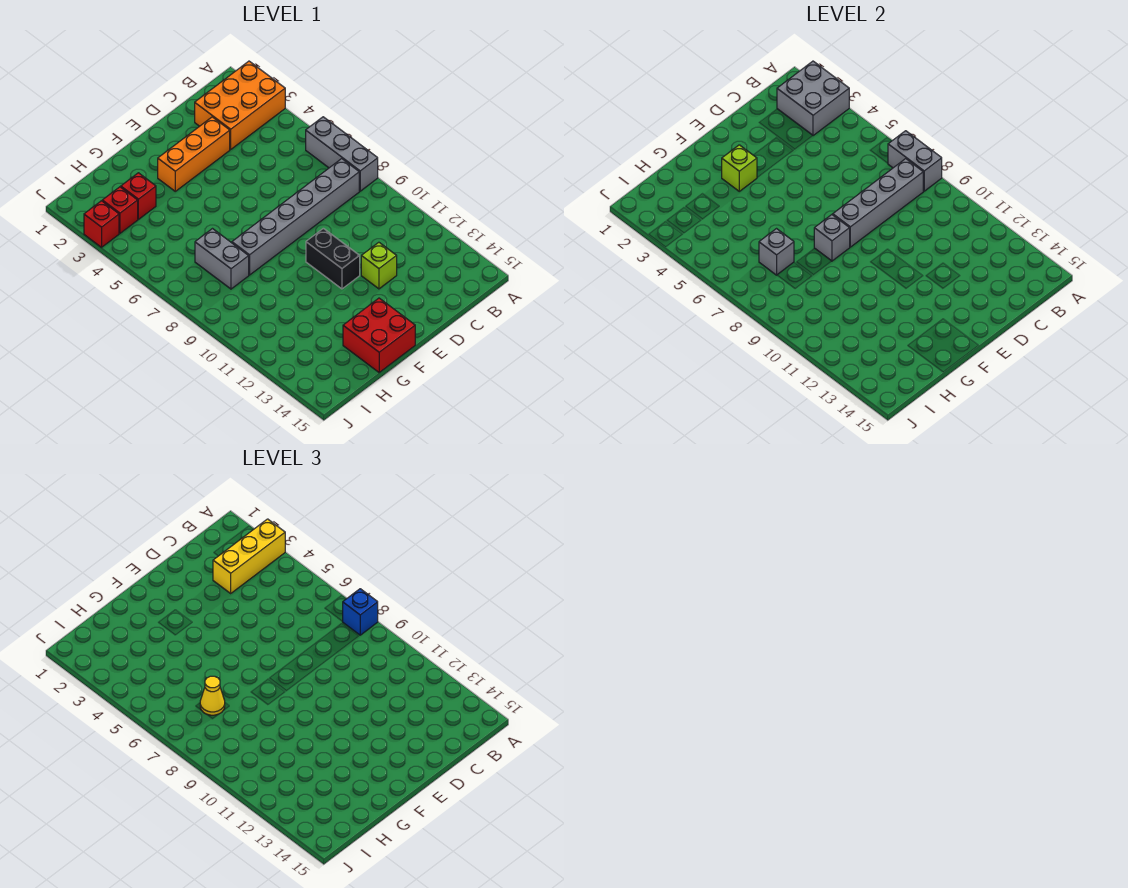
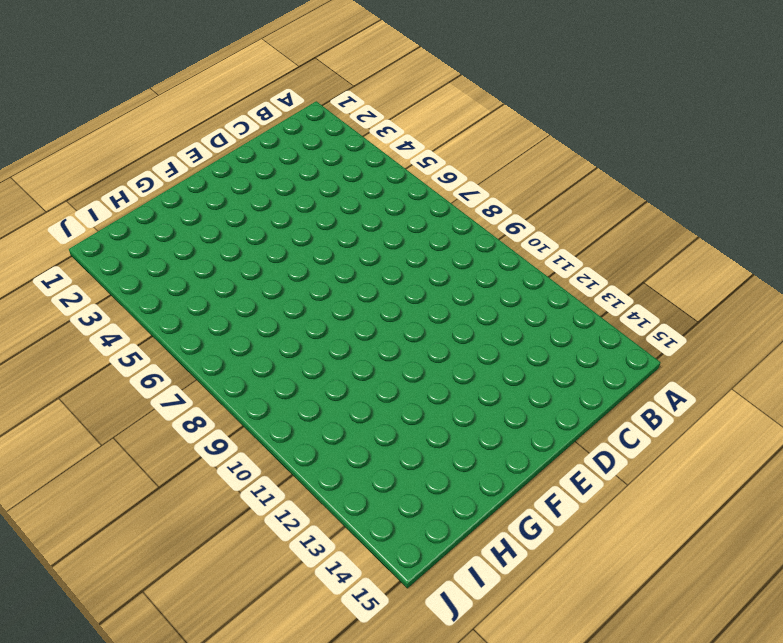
none -> orange brick A2:C3 level 1
none -> grey brick A6:A8 level 1
none -> grey brick B8:G8 level 1

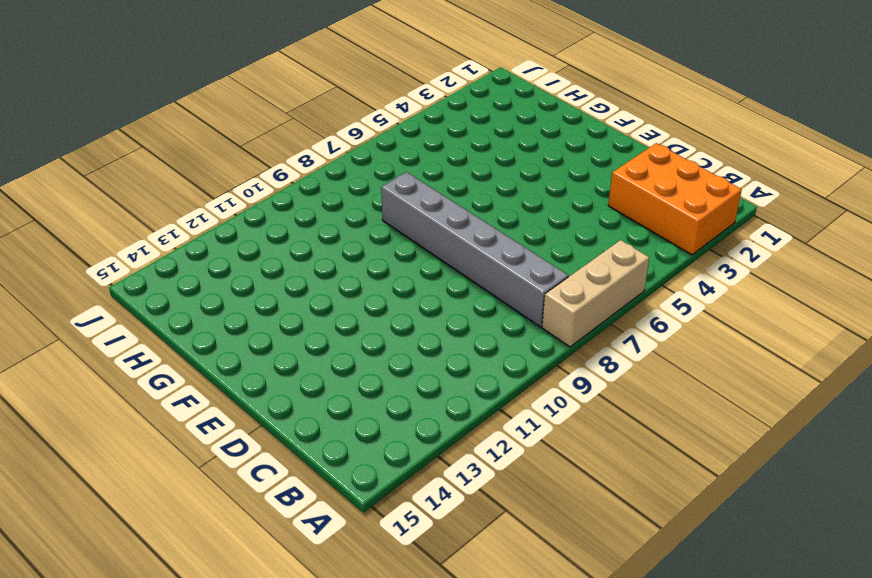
tan brick A6:A8 level 1 -> grey brick A6:A8 level 1
none -> orange brick D3:F3 level 1
none -> lime brick D12 level 1
none -> black brick E10:E11 level 1

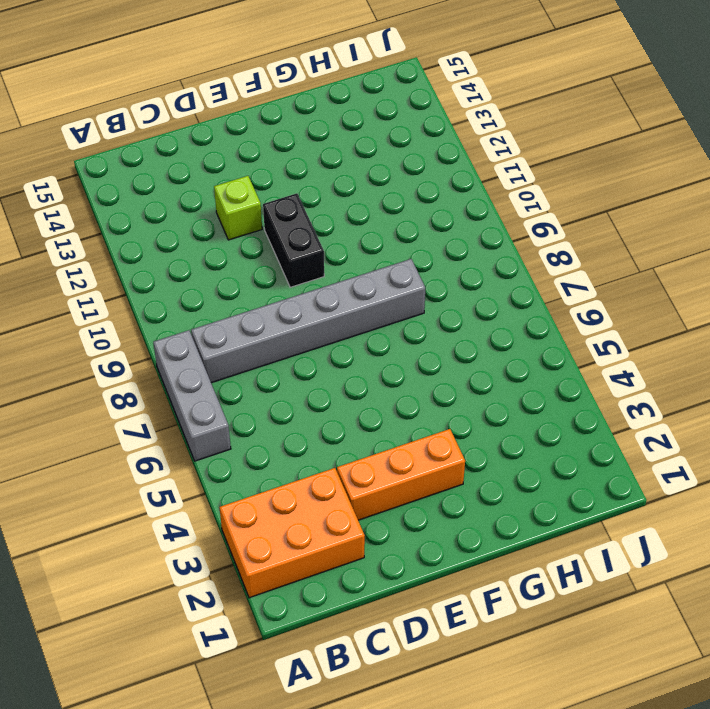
none -> red brick F14:G15 level 1
none -> red brick H3 level 1
none -> grey brick H7:H8 level 1

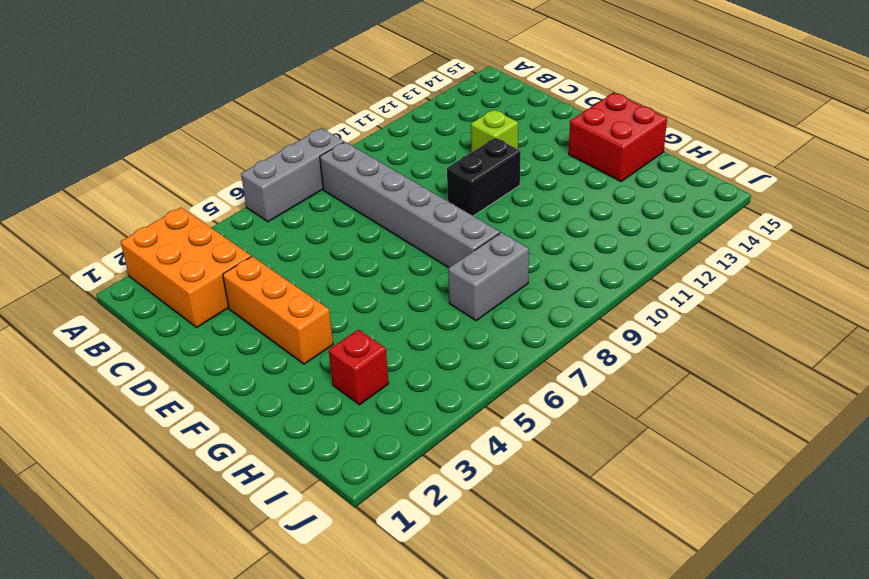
none -> red brick I3 level 1
none -> red brick J3 level 1
none -> grey brick A2:B3 level 2

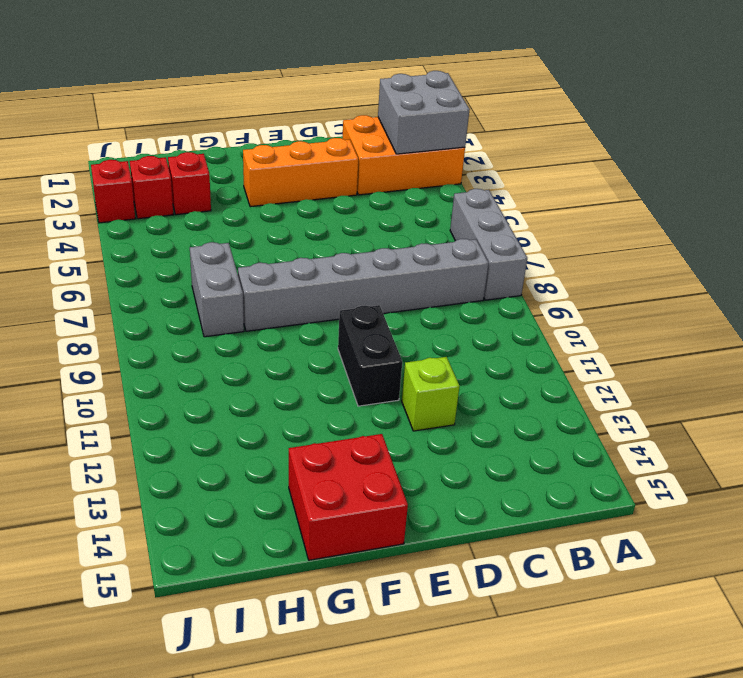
none -> grey brick A7:A8 level 2
none -> grey brick B8:E8 level 2
none -> lime brick F3 level 2

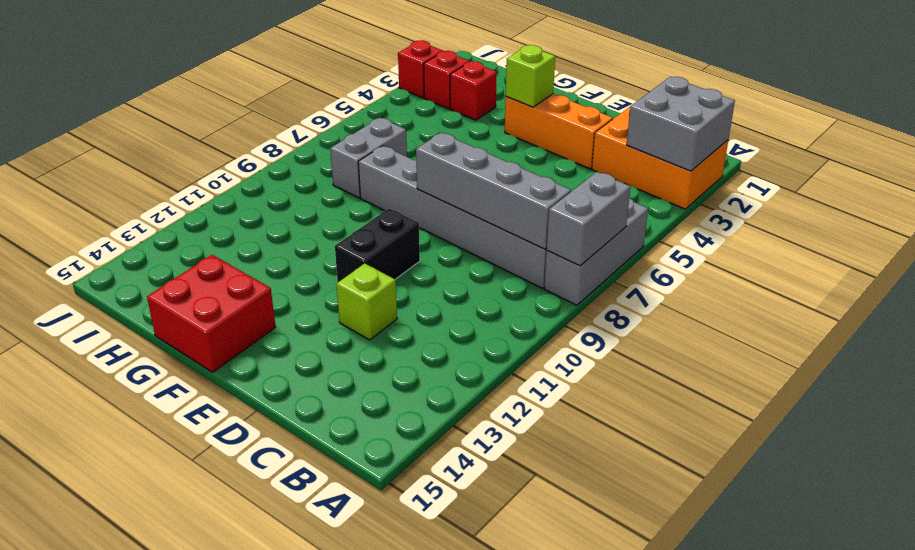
none -> grey brick F8 level 2
none -> grey brick H7 level 2
none -> yellow brick A3:C3 level 3

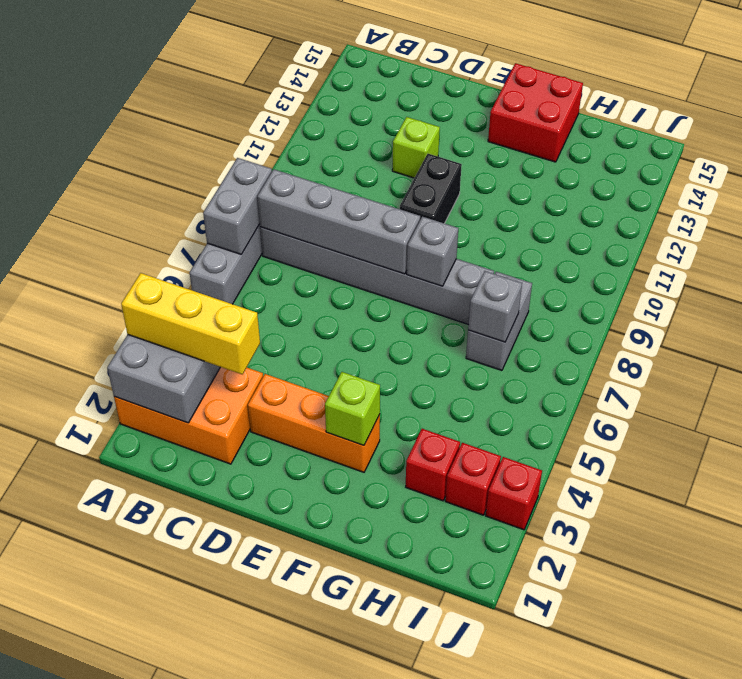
none -> blue brick A8 level 3
none -> yellow cone H7 level 3

